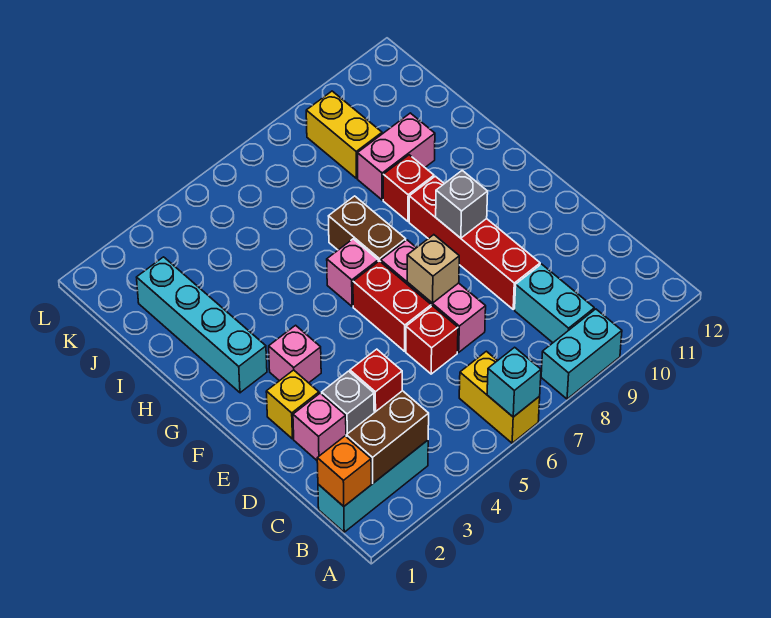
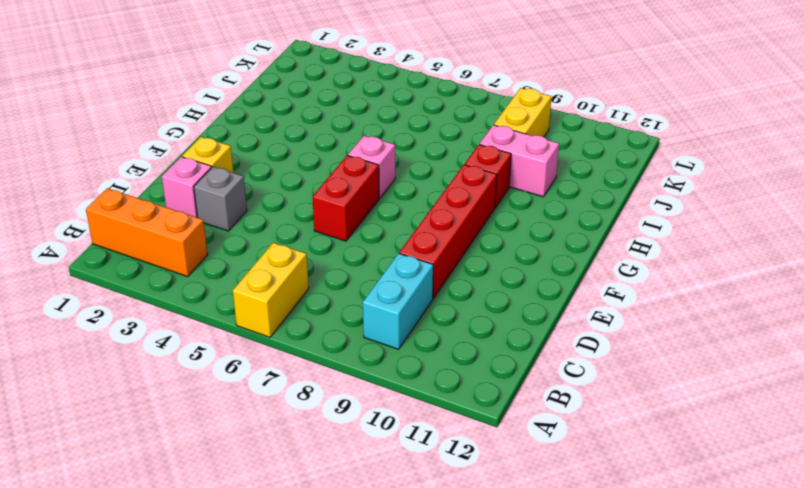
orange brick B1:B3 level 1 -> cyan brick B1:B3 level 1
none -> cyan brick A8:A9 level 1
none -> red brick D4 level 1
none -> red brick D6 level 1

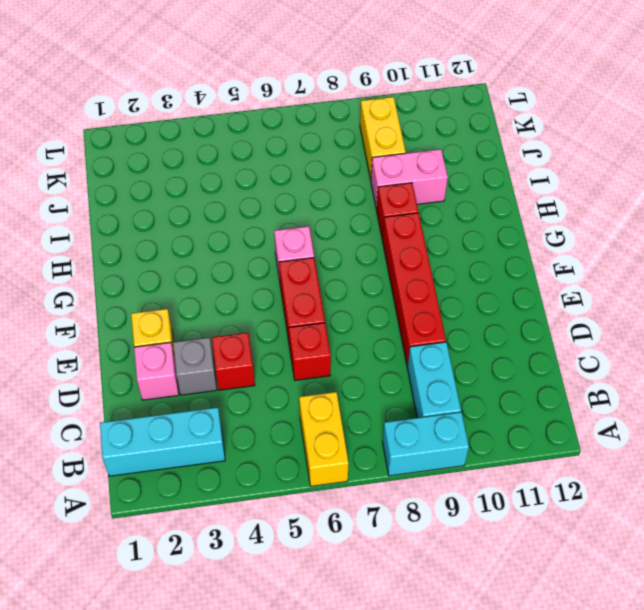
none -> pink brick D7:F7 level 1
none -> pink brick F3 level 1
none -> cyan brick G2:J2 level 1

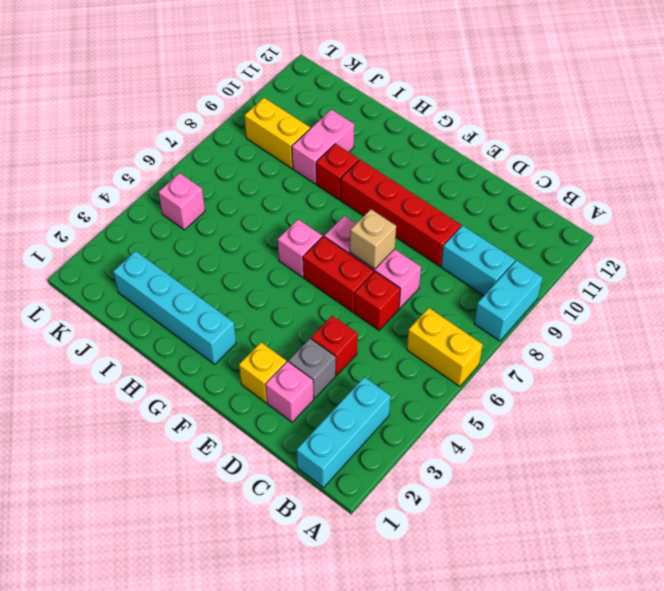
pink brick K5 level 1 -> pink brick F3 level 1
none -> brown brick G7:H7 level 1
none -> cyan brick A6 level 2
none -> orange brick B1 level 2

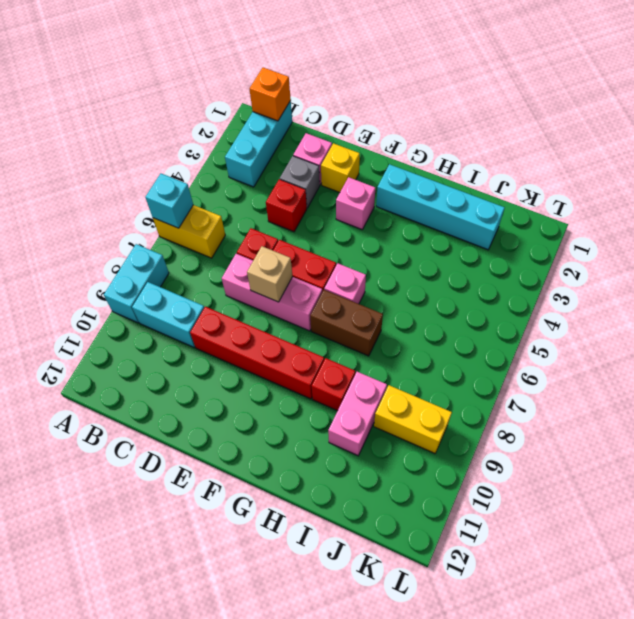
none -> brown brick B2:B3 level 2
none -> grey brick F9 level 2

